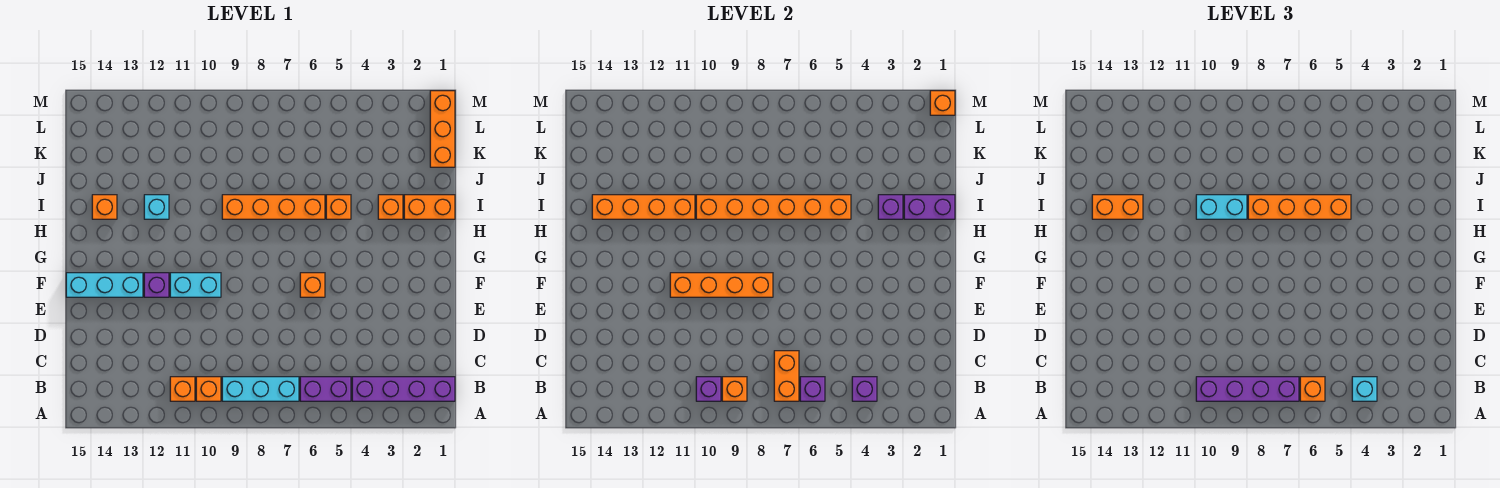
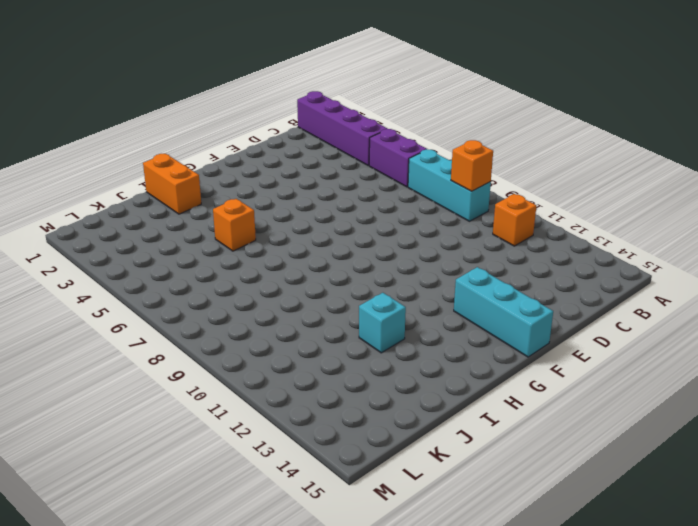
none -> orange brick B10 level 1
none -> orange brick F6 level 1
none -> cyan brick F10:F11 level 1
none -> purple brick F12 level 1

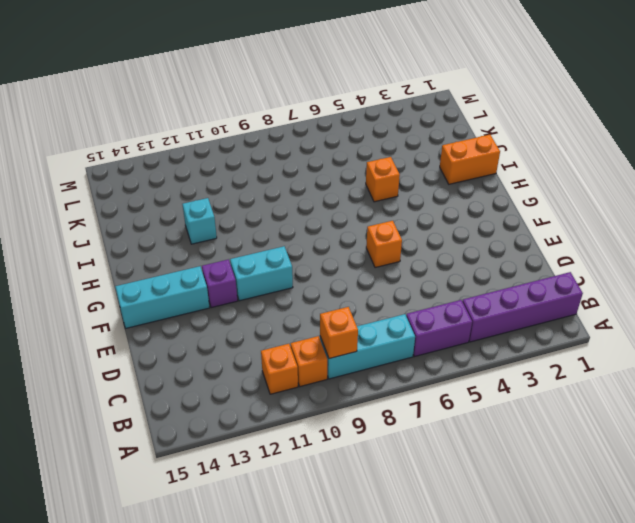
none -> orange brick I3 level 1
none -> orange brick I6:I9 level 1
none -> orange brick I14 level 1
none -> orange brick K1:M1 level 1

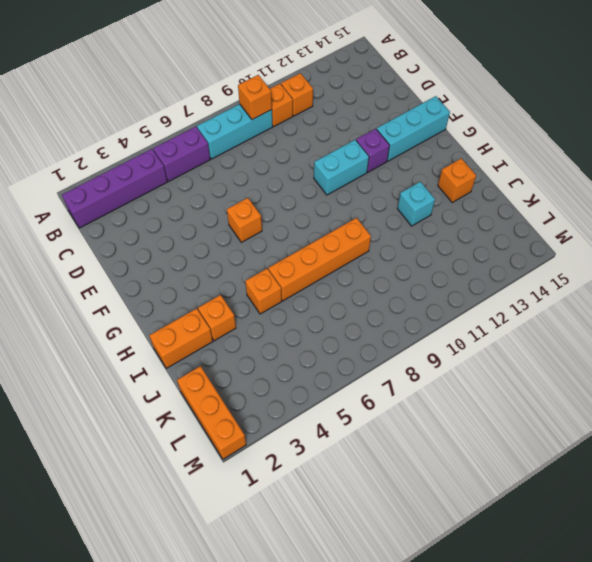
none -> purple brick B4 level 2
none -> purple brick B6 level 2
none -> orange brick B7:C7 level 2
none -> purple brick B10 level 2

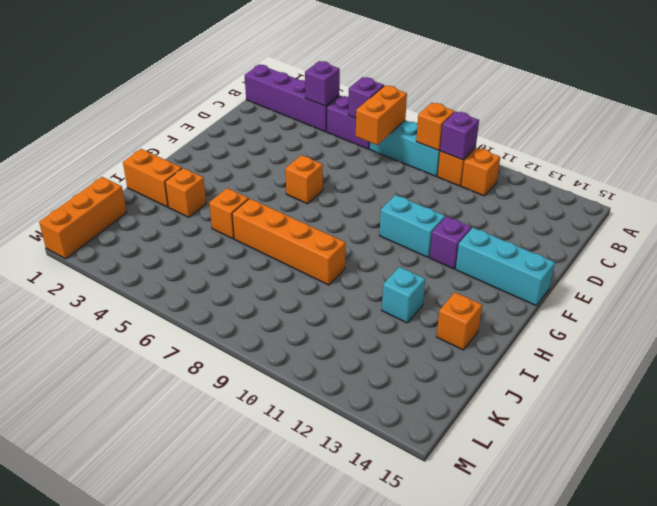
none -> orange brick F8:F11 level 2
none -> purple brick I1:I2 level 2
none -> purple brick I3 level 2
none -> orange brick I5:I10 level 2

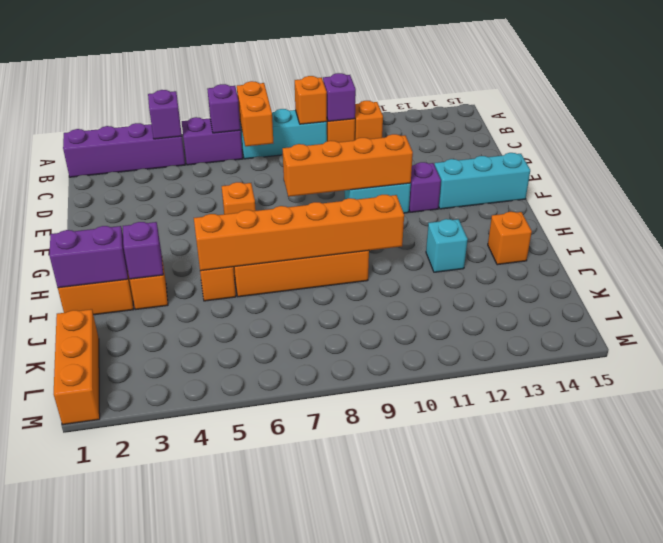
none -> orange brick I11:I14 level 2
none -> orange brick M1 level 2
none -> cyan brick B4 level 3
none -> orange brick B6 level 3

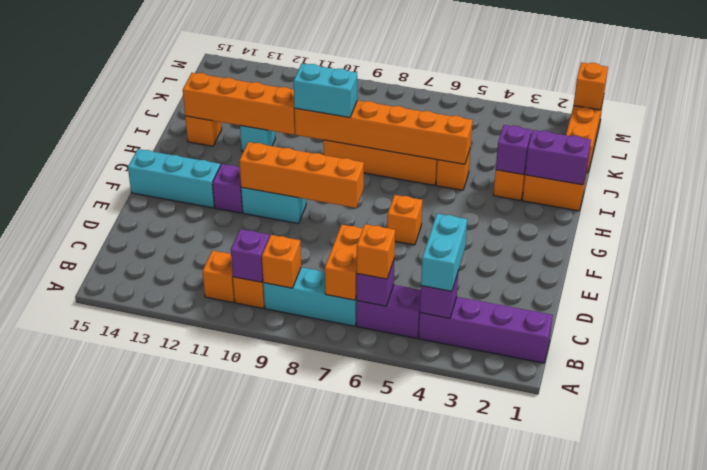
cyan brick B4:C4 level 3 -> cyan brick B4 level 3
none -> purple brick B7:B10 level 3
none -> orange brick I5:I8 level 3
none -> orange brick I13:I14 level 3

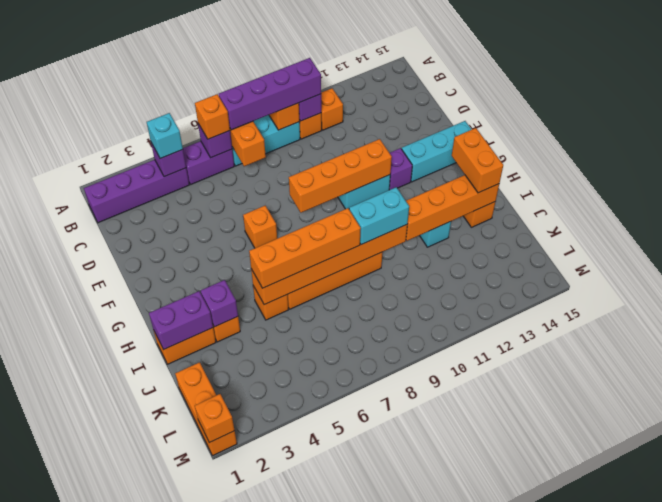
orange brick H14:I14 level 3 -> orange brick I13:I14 level 3

